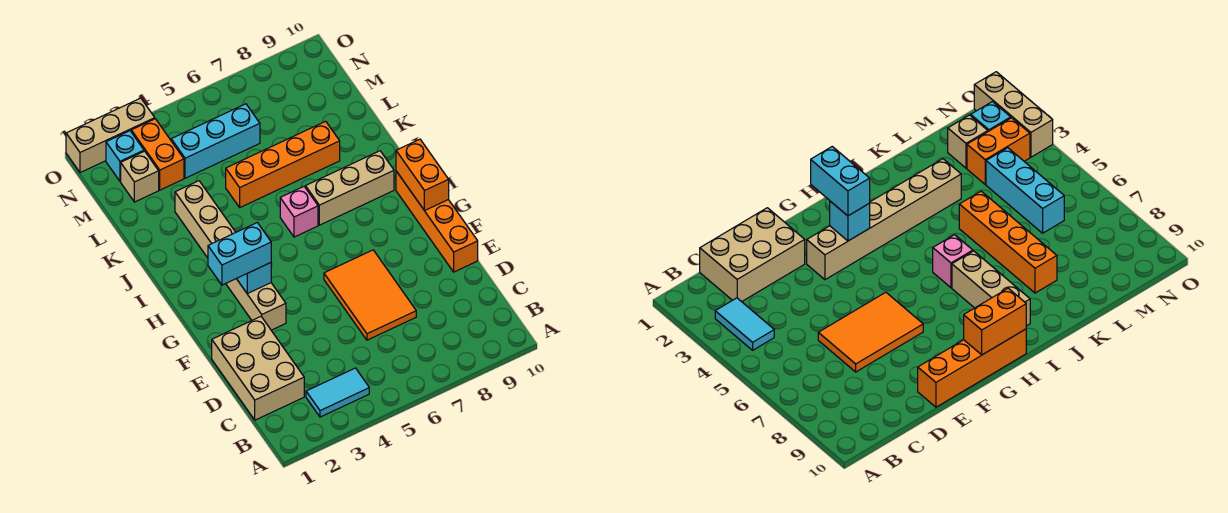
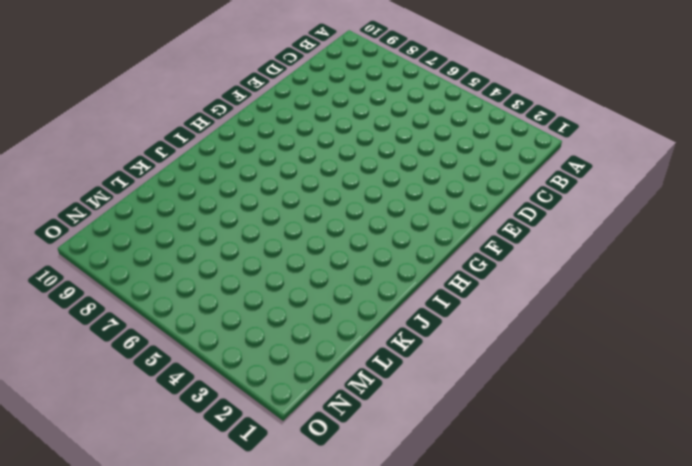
none -> cyan tile B3:B4 level 1
none -> tan brick C1:E2 level 1
none -> orange tile D6:F7 level 1

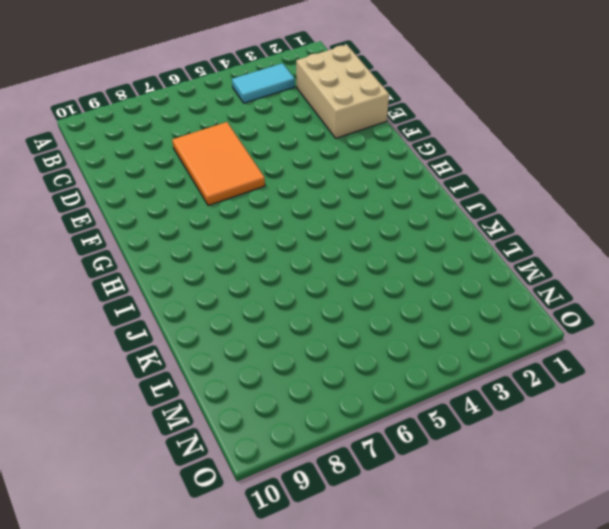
none -> orange brick E10:H10 level 1
none -> tan brick F3:K3 level 1
none -> pink brick I6 level 1

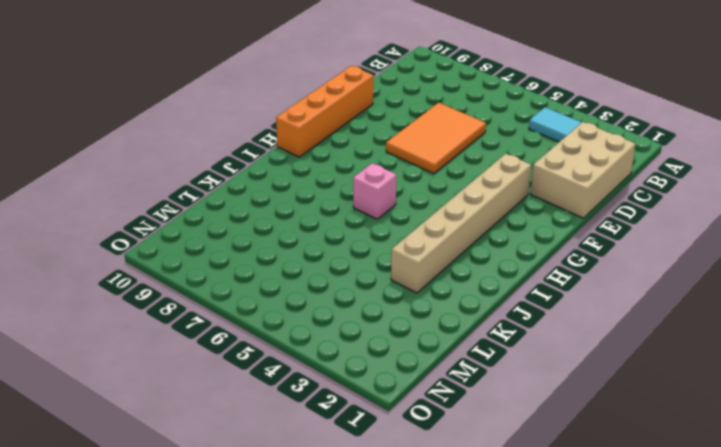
none -> tan brick I7:I9 level 1
none -> orange brick K5:K8 level 1
none -> tan brick M2 level 1

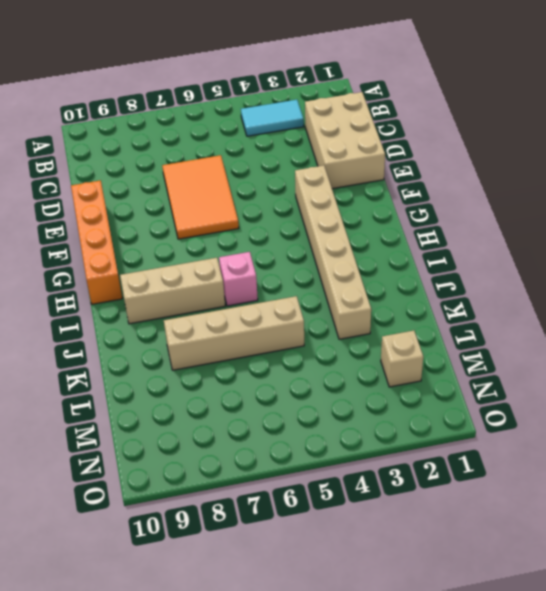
tan brick K5:K8 level 1 -> orange brick K5:K8 level 1
none -> orange brick M3:N3 level 1
none -> cyan brick M4:M6 level 1
none -> cyan brick N2 level 1

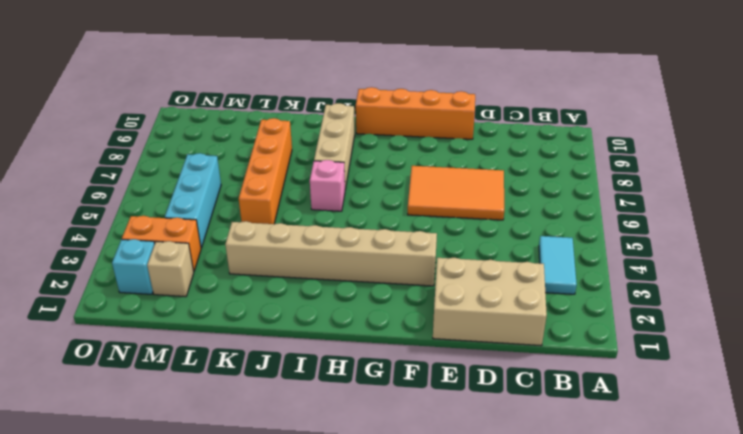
none -> tan brick O1:O3 level 1
none -> cyan brick G3 level 2
none -> orange brick G10:H10 level 2

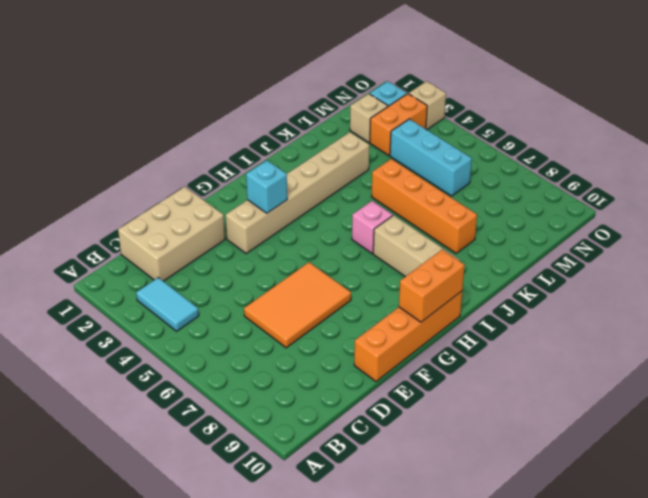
tan brick O3 level 1 -> tan brick O1:O3 level 1
none -> cyan brick G2:G3 level 3

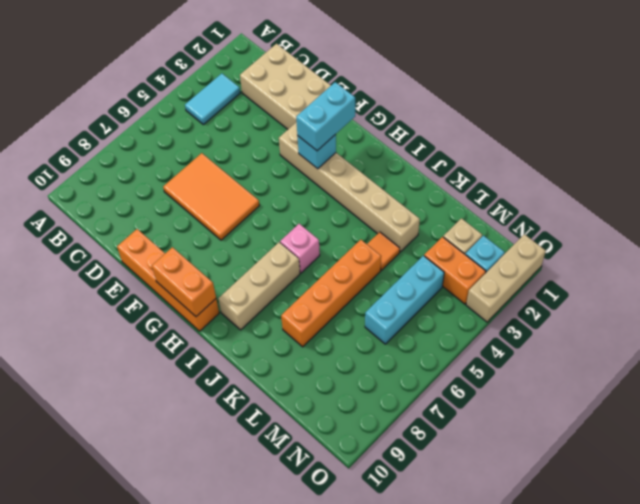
orange tile K4 level 1 -> none

